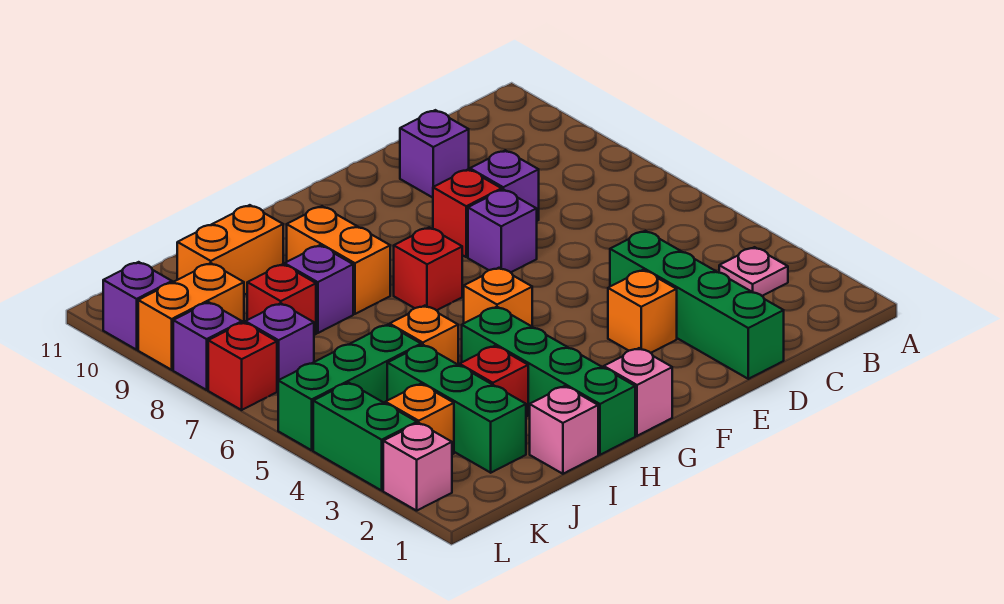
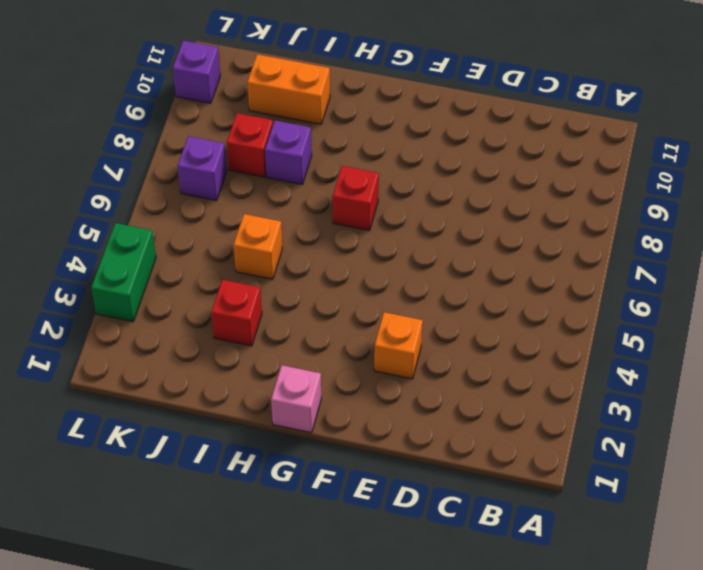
none -> pink plate B3 level 1
none -> green brick D1:D4 level 1
none -> purple brick D8 level 1

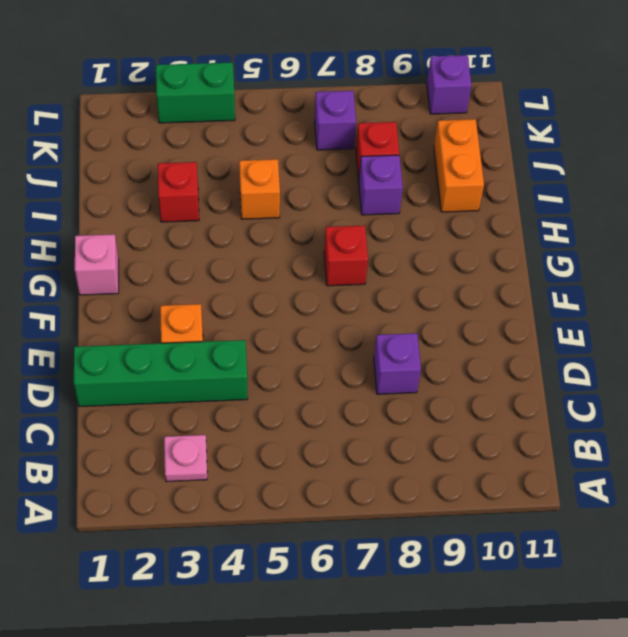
none -> purple brick D10 level 1
none -> purple brick E7 level 1
none -> red brick E8 level 1

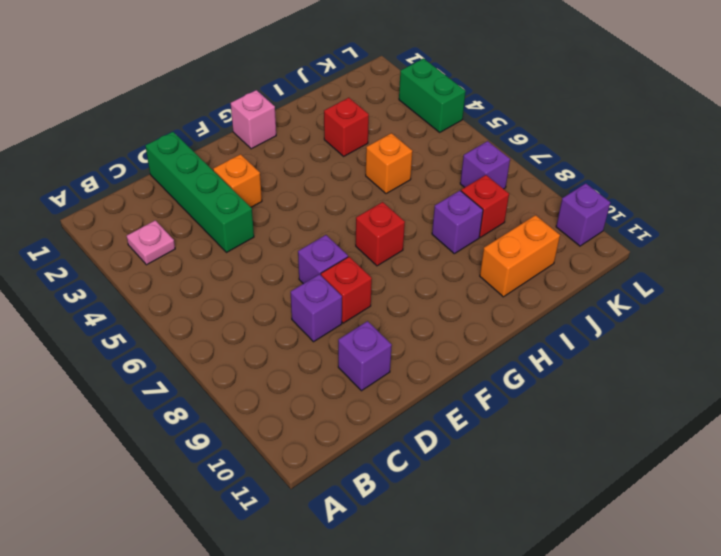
none -> orange brick G5 level 1
none -> green brick H1:H4 level 1
none -> orange brick H8:H9 level 1

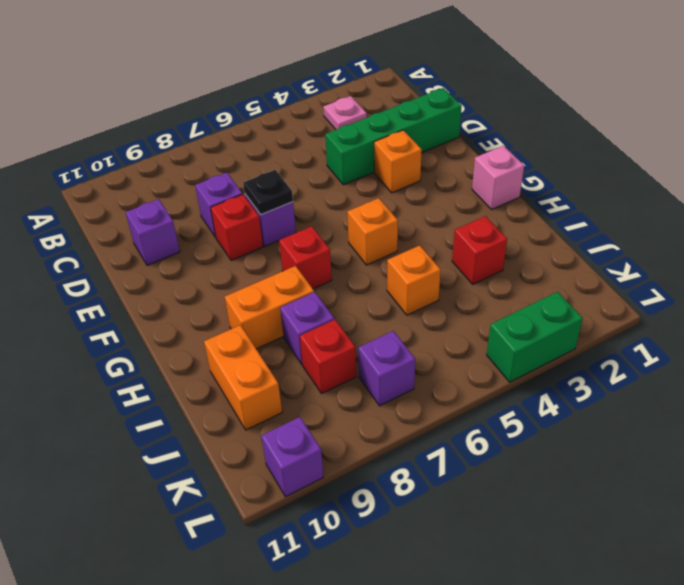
black plate E7 level 2 -> none
none -> green brick H1:H4 level 1
none -> pink brick I1 level 1
none -> green brick J2:J4 level 1

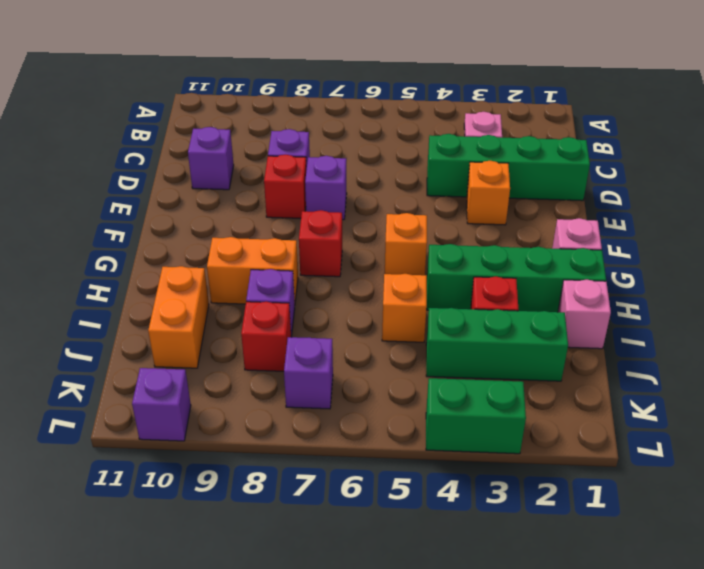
none -> green brick J5:L5 level 1
none -> orange brick K3 level 1
none -> orange brick K9:L9 level 1

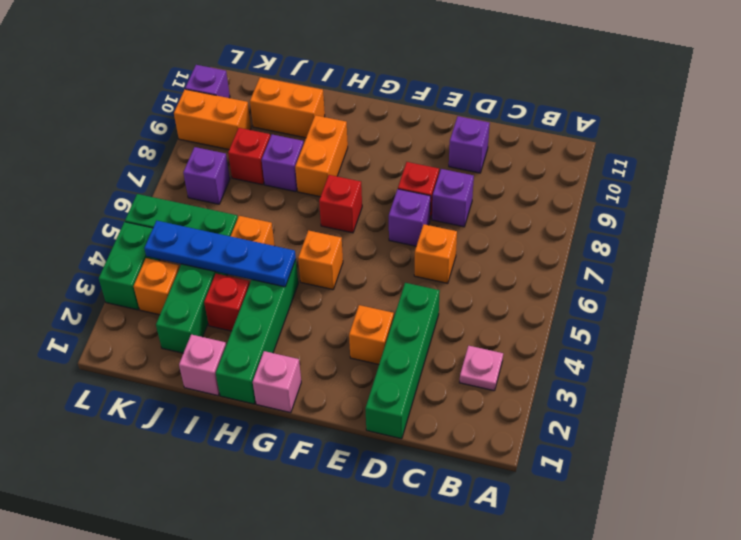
orange brick D6 level 1 -> none
blue plate H4:K4 level 2 -> none
none -> pink brick L2 level 1
none -> red brick L7 level 1
none -> purple brick L8 level 1

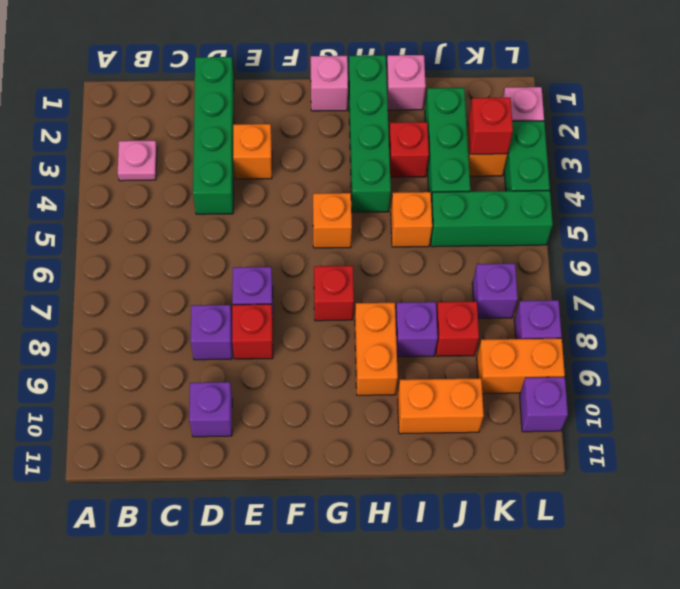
red brick K3 level 2 -> red brick L7 level 1

